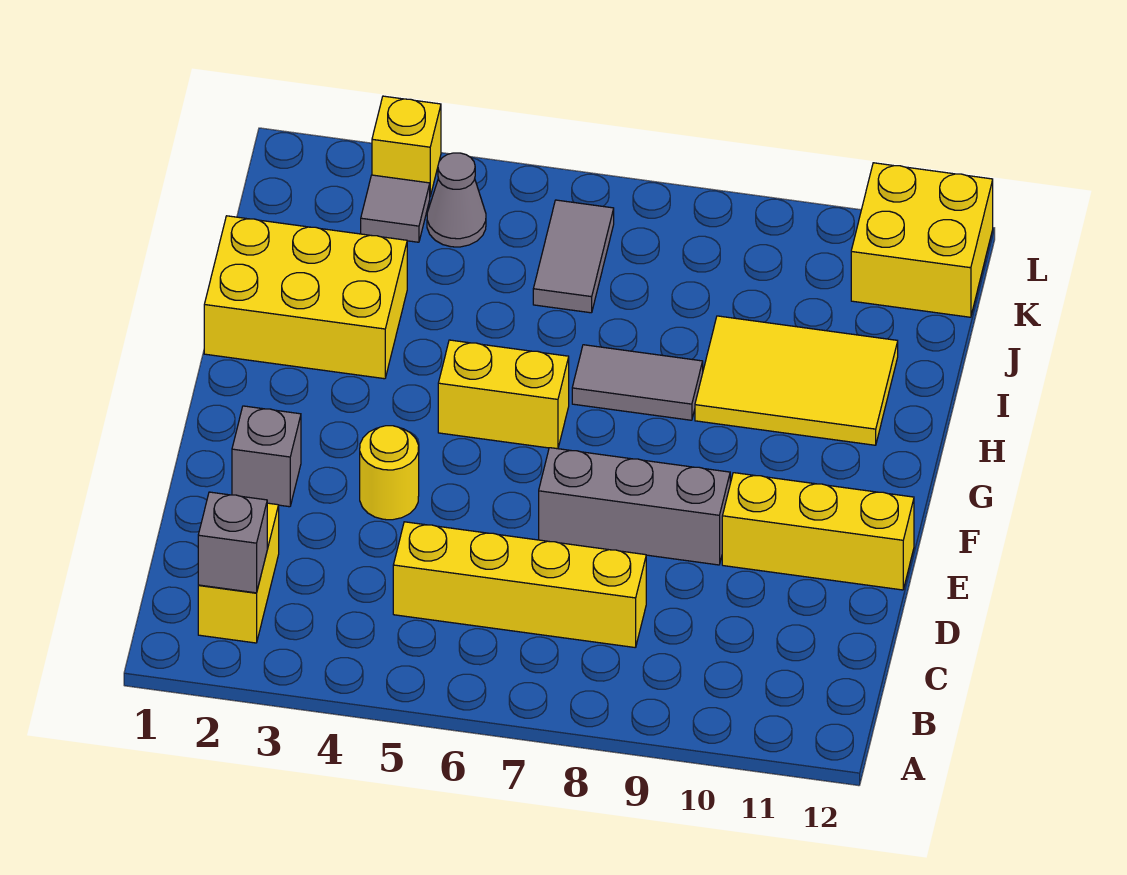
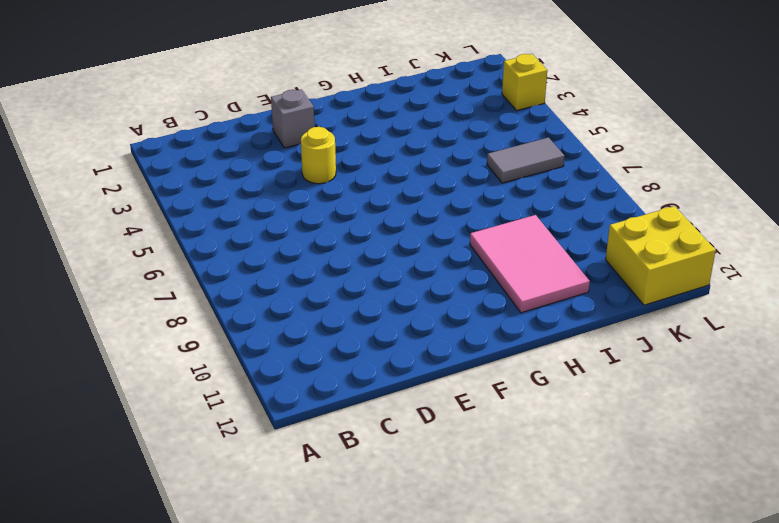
pink tile H9:I11 level 1 -> yellow tile H9:I11 level 1
none -> yellow brick B2:C2 level 1
none -> yellow brick C5:C8 level 1
none -> grey brick E7:E9 level 1

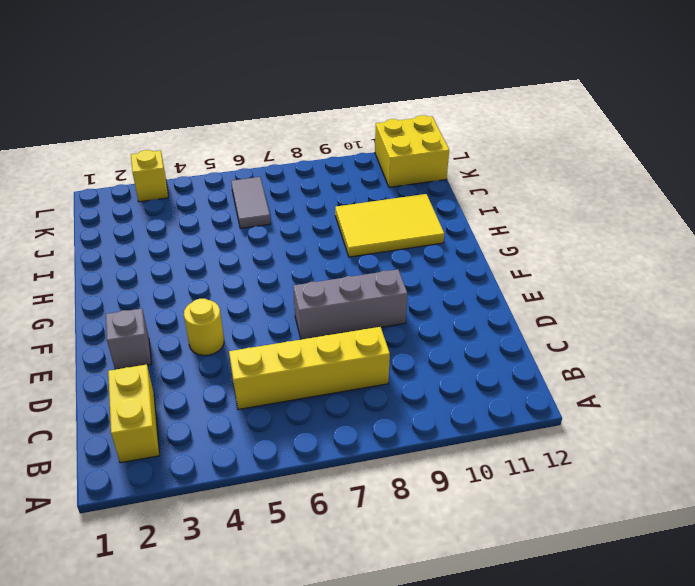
none -> yellow brick E10:E12 level 1
none -> yellow brick G5:G6 level 1
none -> yellow brick H1:I3 level 1

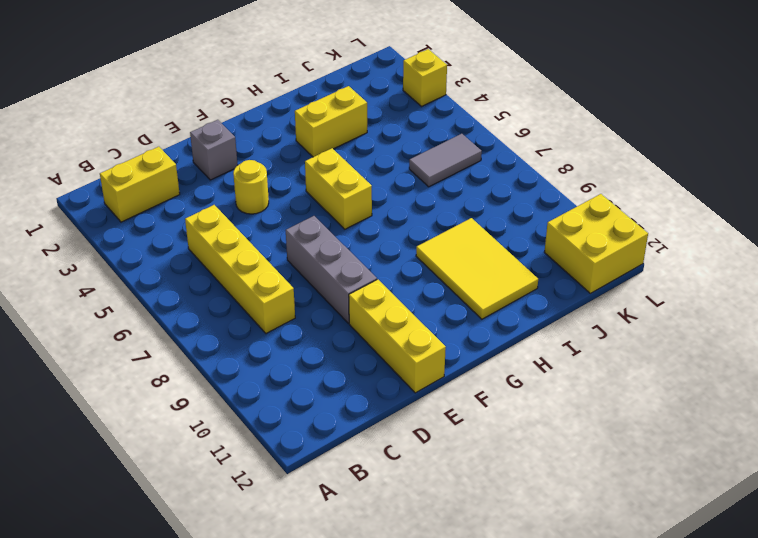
yellow brick H3:I3 level 1 -> yellow brick H1:I3 level 1
none -> grey tile H7:H8 level 1
none -> grey tile K3 level 1
none -> grey cone K4 level 1

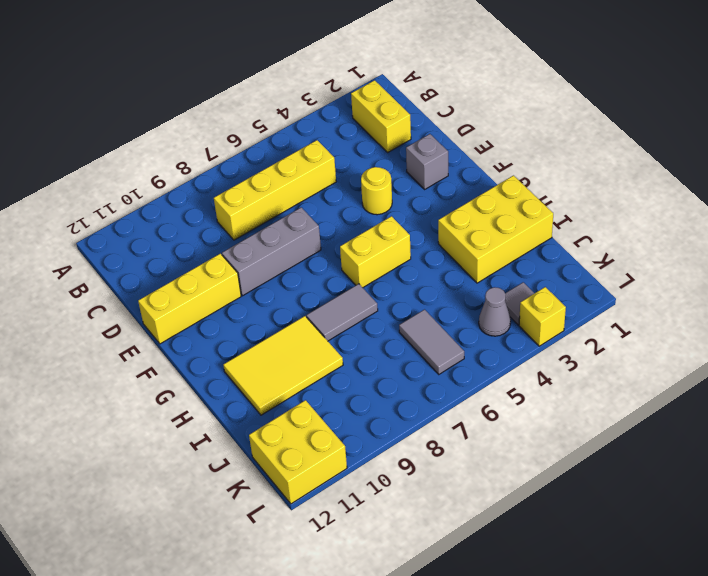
none -> grey brick B2 level 2

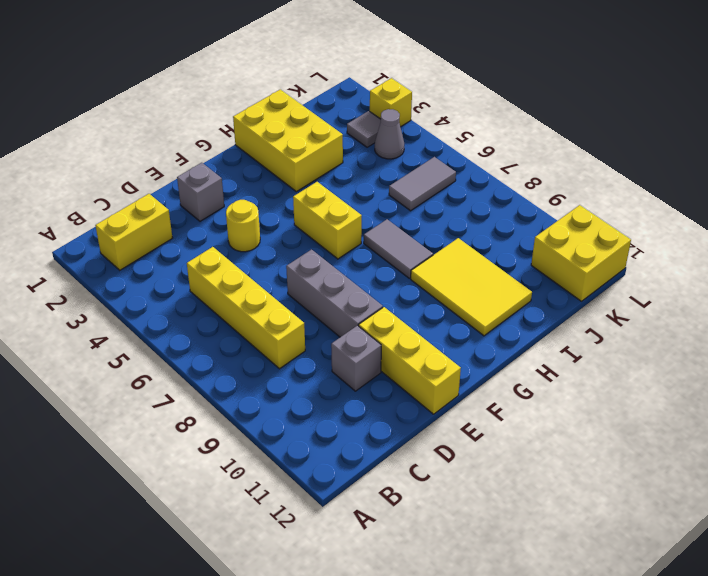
grey brick D10 level 1 -> grey brick B2 level 2

